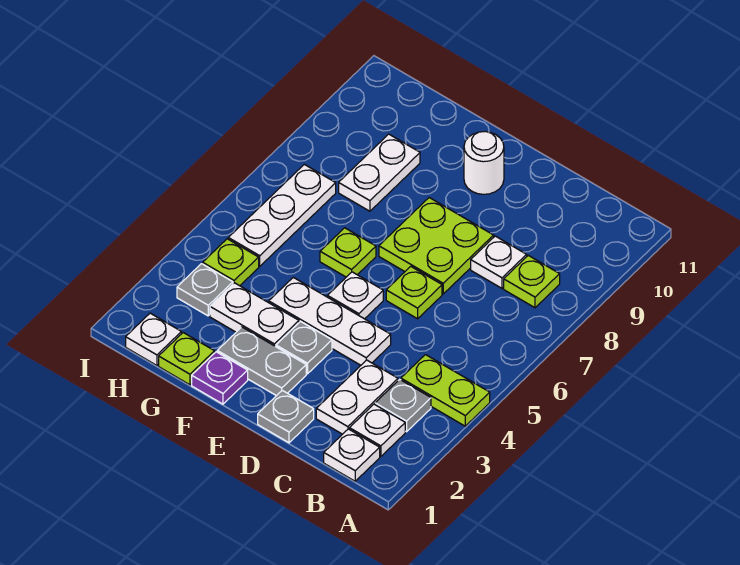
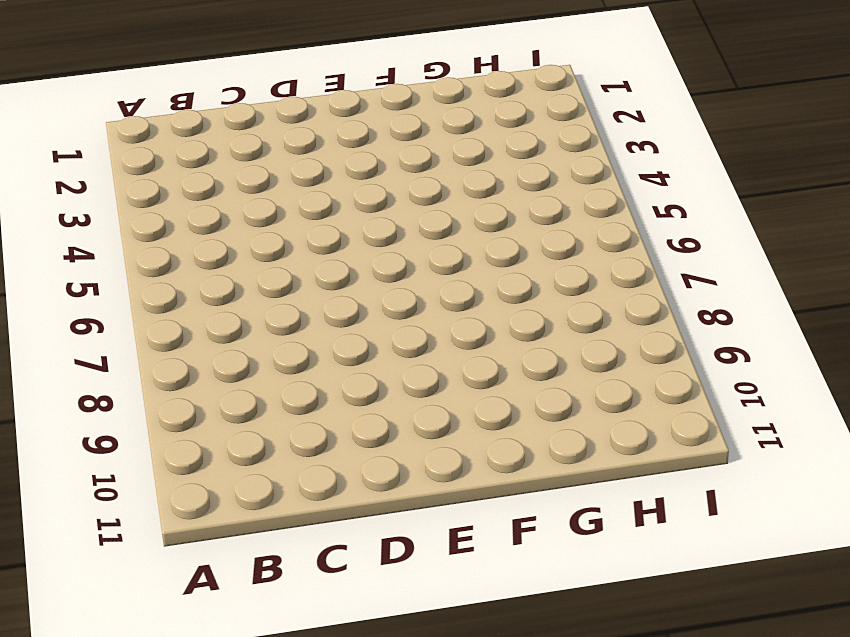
none -> lime plate A4:B4 level 1
none -> white plate B1 level 1
none -> white plate B2 level 1

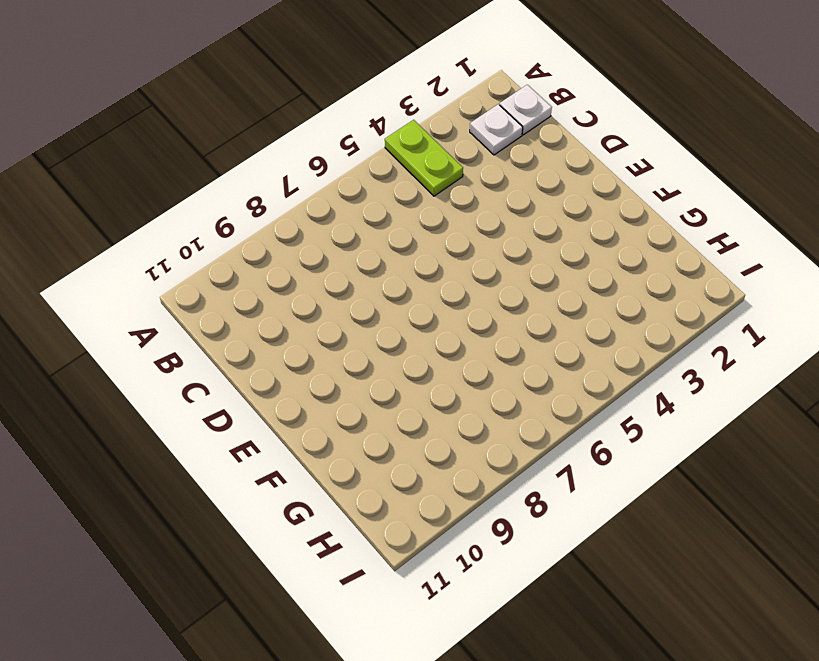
none -> grey plate B3 level 1
none -> lime plate B8 level 1
none -> white plate C2:C3 level 1

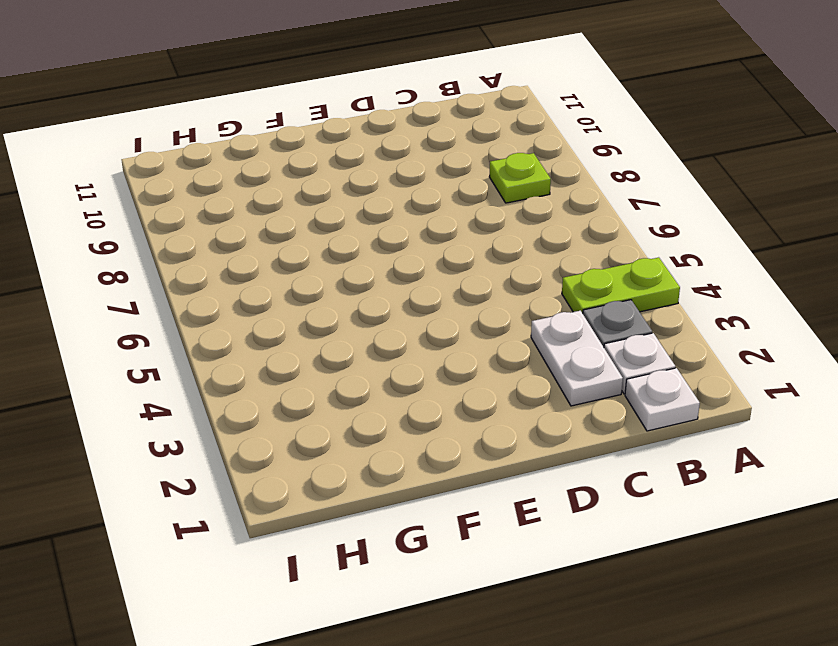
none -> white plate C8 level 1
none -> grey plate D1 level 1
none -> white plate D4:F4 level 1

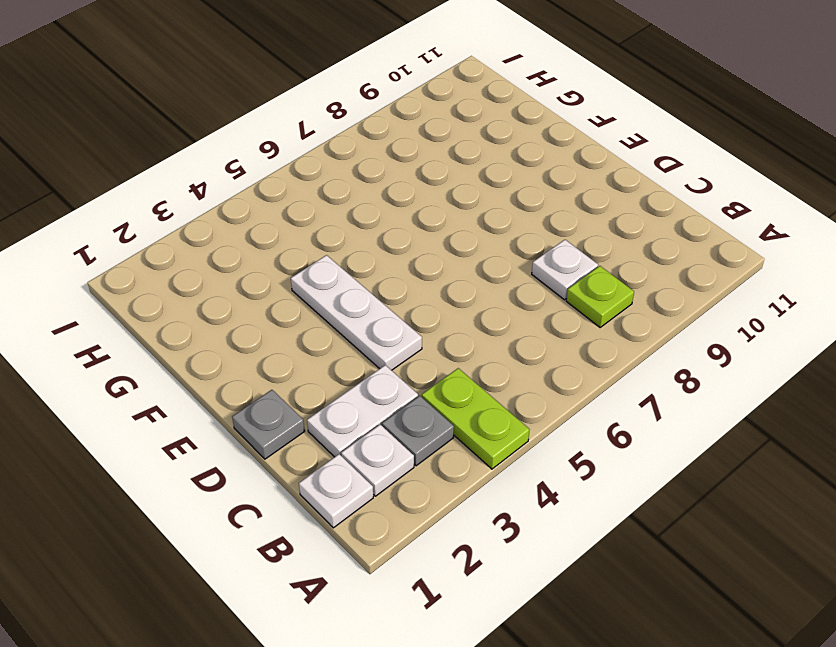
none -> lime plate D6 level 1
none -> lime plate D7:E8 level 1
none -> grey plate E2:F2 level 1

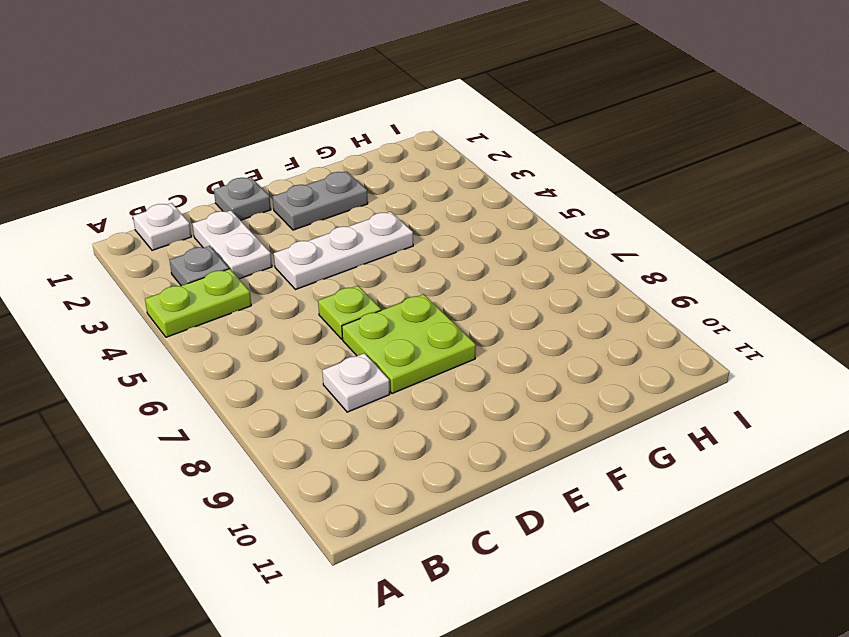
none -> white plate B2 level 1
none -> lime plate B8 level 1
none -> grey plate E3 level 1

